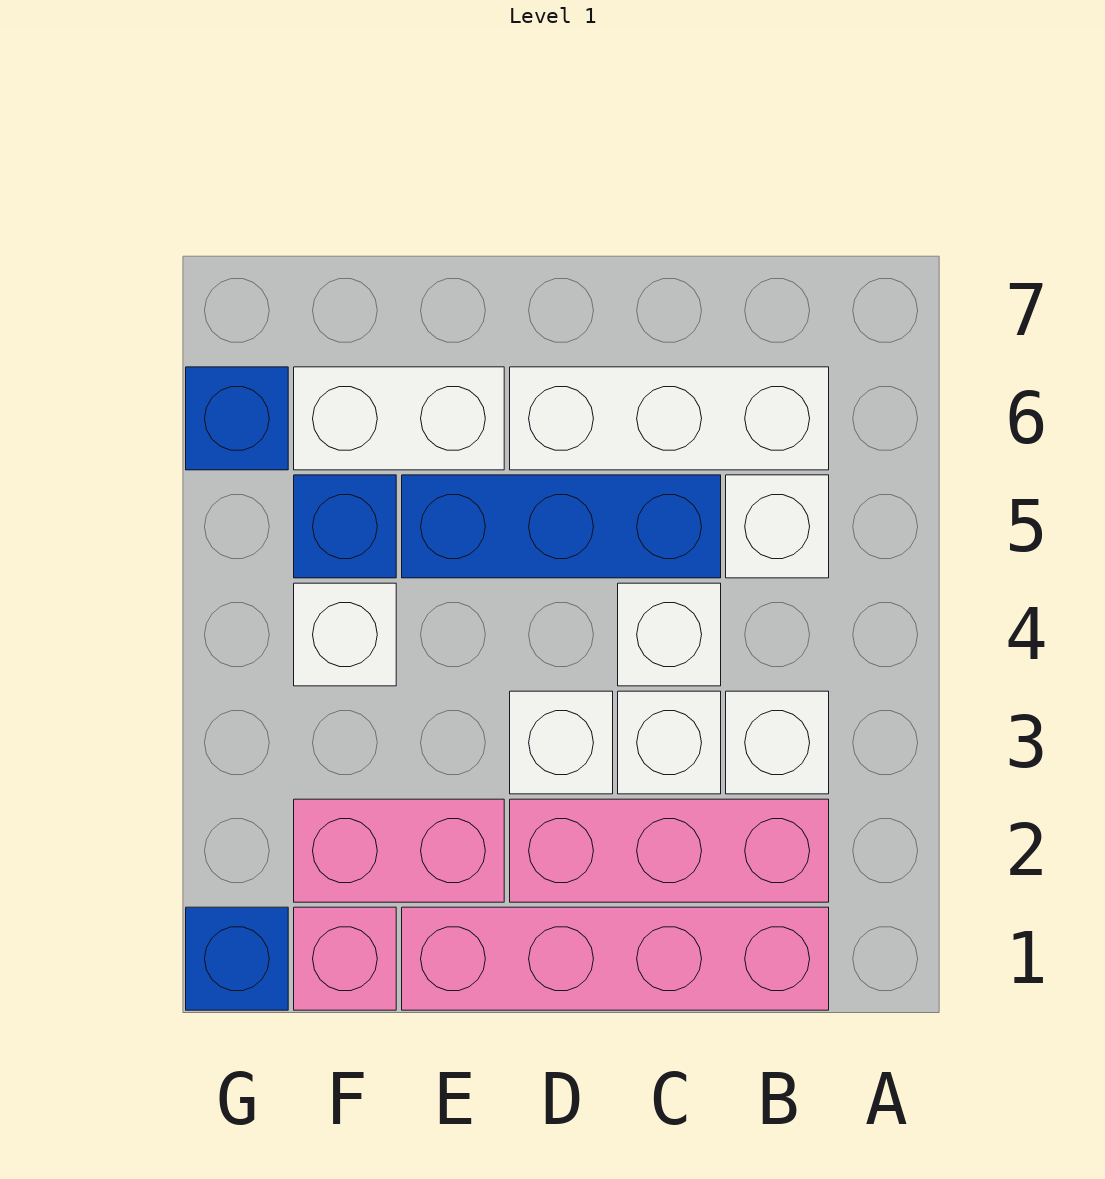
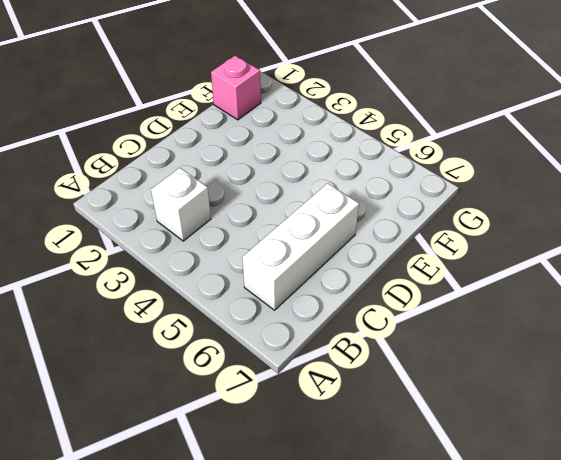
none -> pink brick B1:E1 level 1
none -> pink brick B2:D2 level 1
none -> white brick B5 level 1

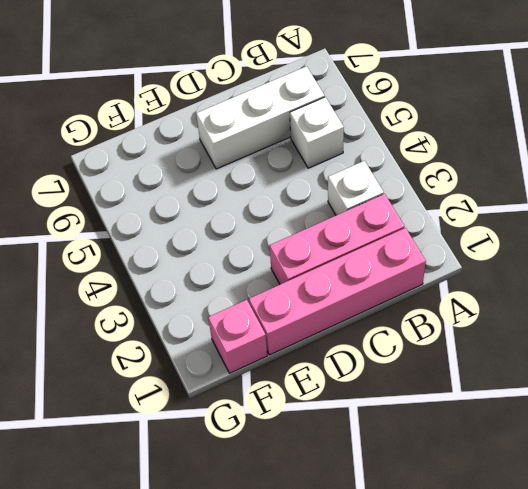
none -> white brick C3 level 1
none -> white brick C4 level 1
none -> blue brick C5:E5 level 1

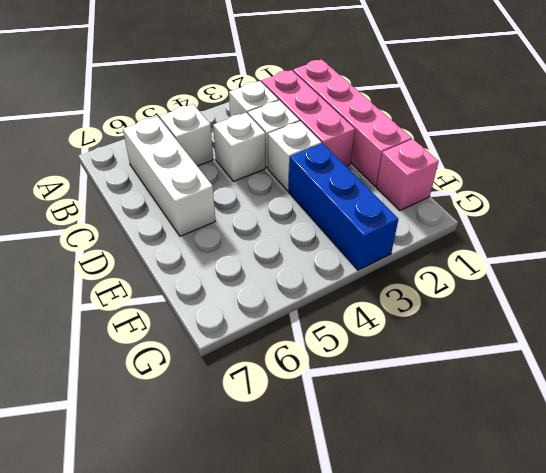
blue brick E3:G3 level 1 -> blue brick C5:E5 level 1
none -> pink brick E2:F2 level 1
none -> white brick E6:F6 level 1
none -> white brick F4 level 1

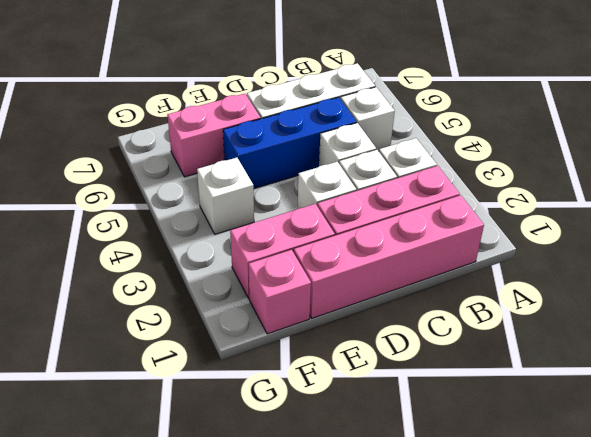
pink brick E6:F6 level 1 -> white brick E6:F6 level 1
none -> blue brick F5 level 1
none -> blue brick G1 level 1
none -> blue brick G6 level 1

